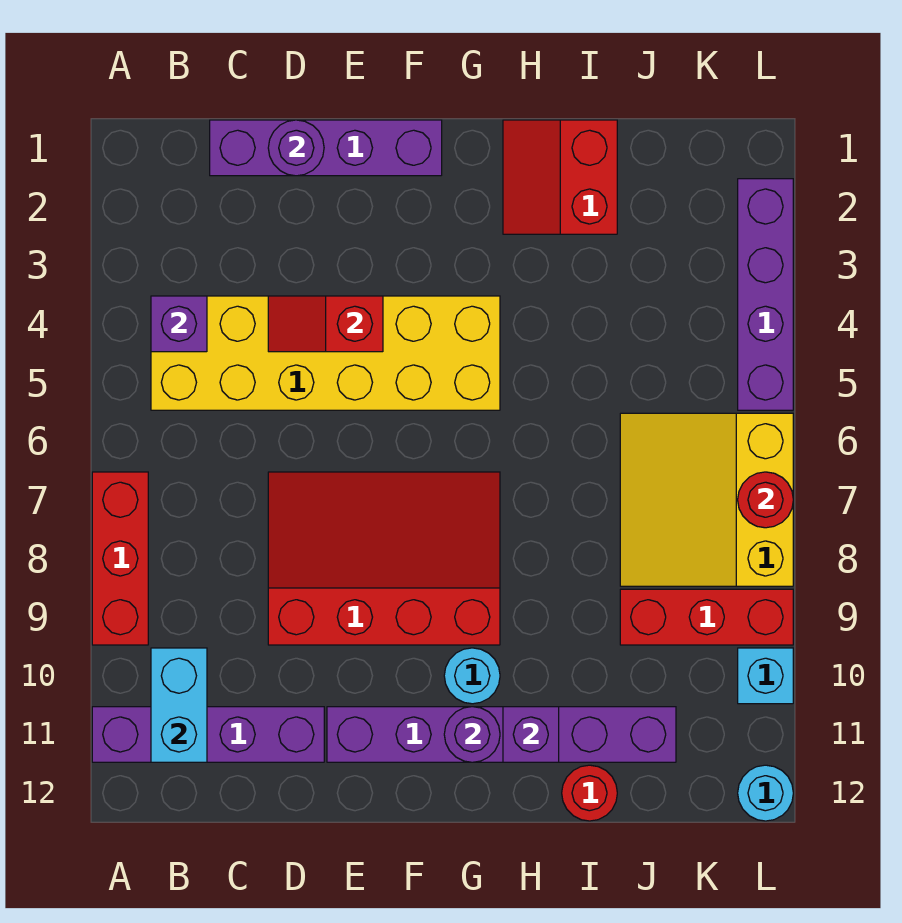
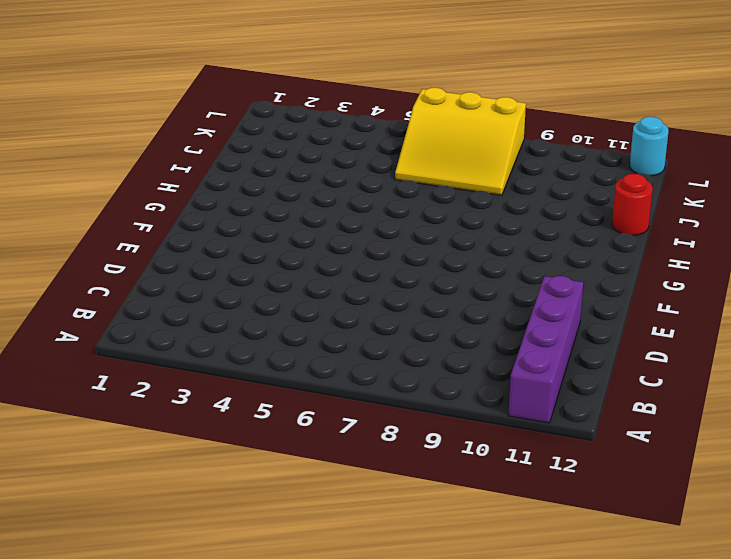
none -> red brick A7:A9 level 1
none -> yellow brick B4:G5 level 1
none -> purple brick C1:F1 level 1

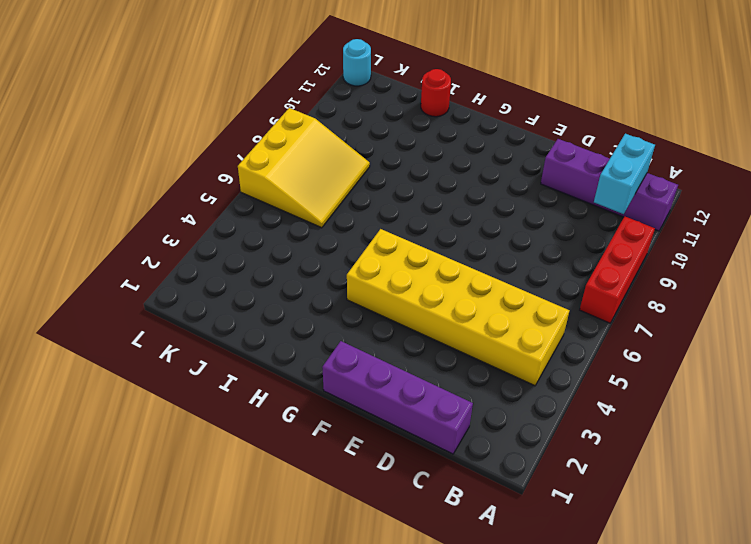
none -> red slope D7:G9 level 1 top 9
none -> purple brick E11:J11 level 1
none -> cyan round brick G10 level 1

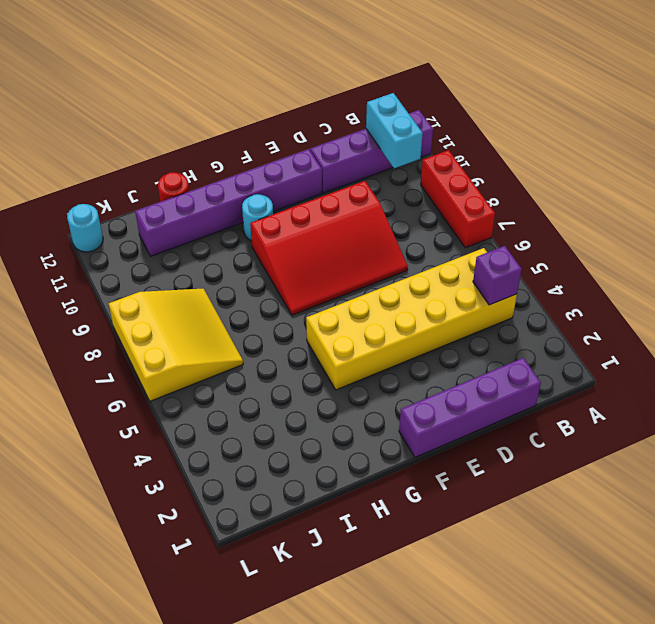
none -> red slope H1:I2 level 1 top I
none -> red brick J9:L9 level 1
none -> purple brick L2:L5 level 1

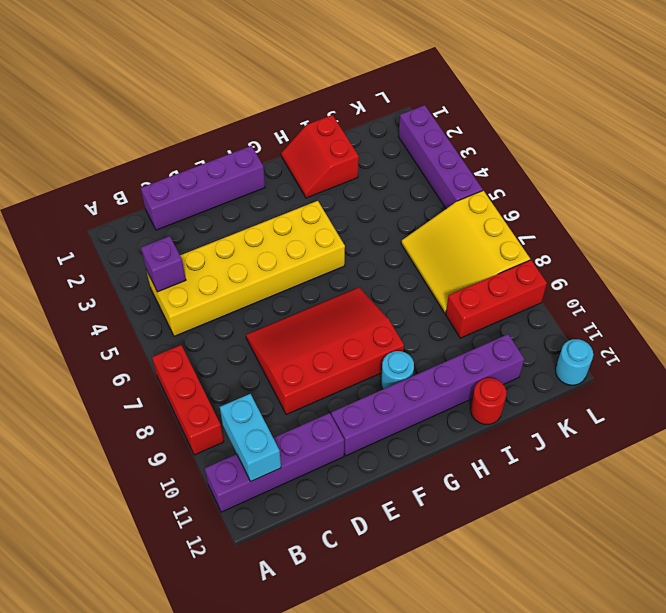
none -> cyan brick L10 level 1
none -> purple round brick D1 level 2
none -> red slope D4:E4 level 2 top E

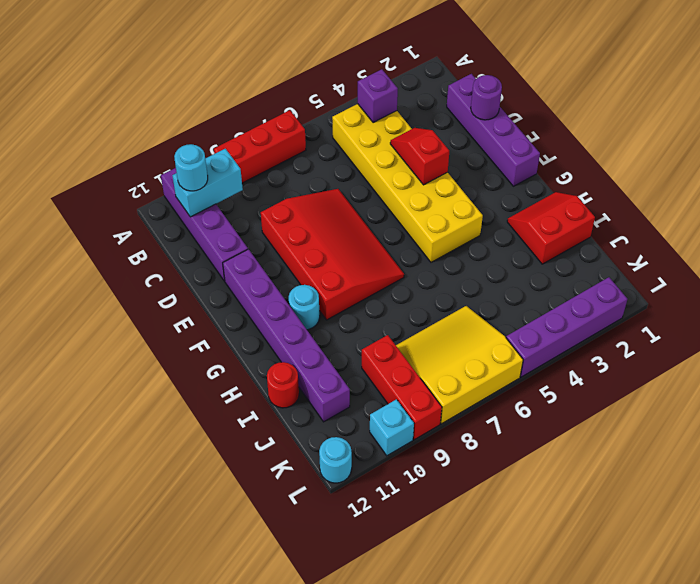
cyan round brick B11 level 3 -> none
none -> purple round brick G11 level 2
none -> purple brick H11 level 2
none -> red round brick L7 level 2

